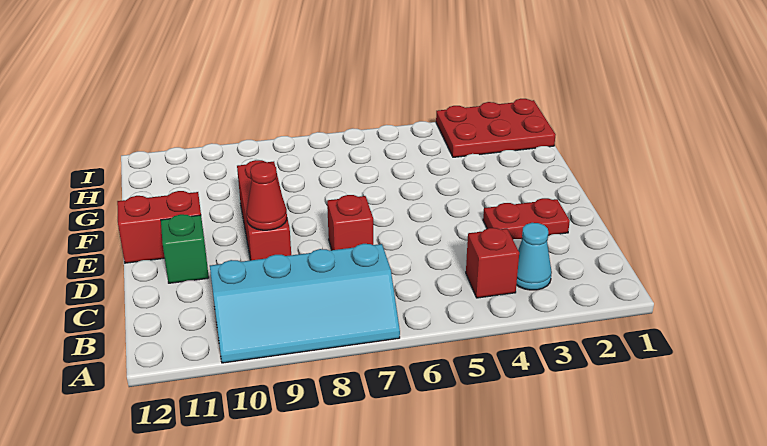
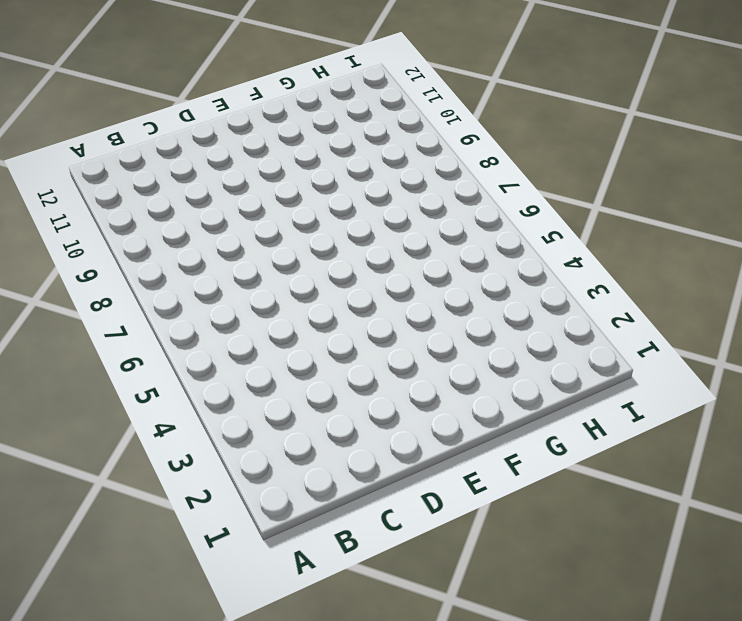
none -> cyan slope A7:B10 level 1 top B
none -> cyan cone B3 level 1

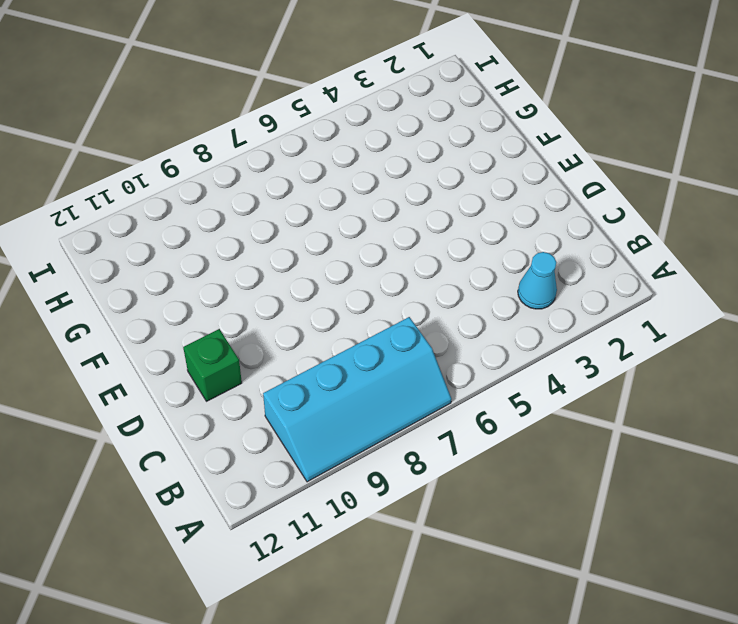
none -> red brick B4 level 1
none -> red plate D2:D3 level 1

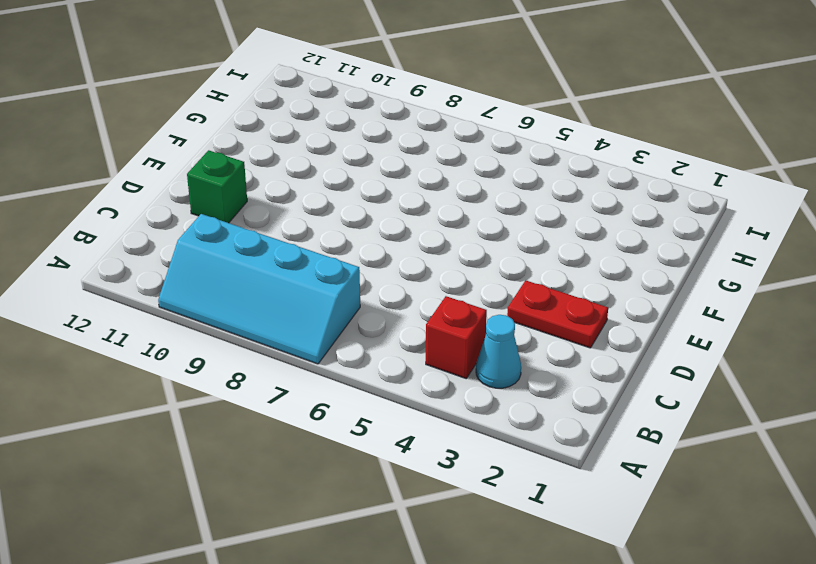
none -> red brick D7 level 1
none -> red brick D9:F9 level 1

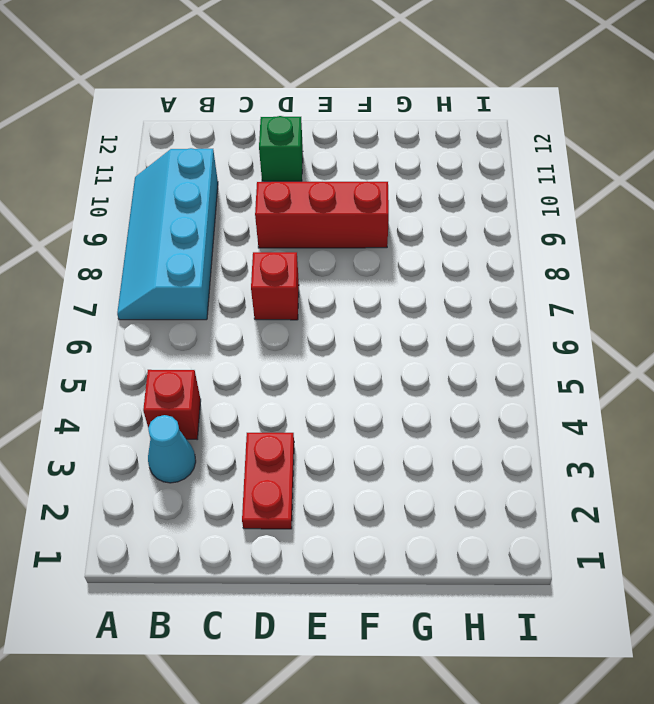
none -> red brick E11:E12 level 1
none -> red plate H1:I3 level 1

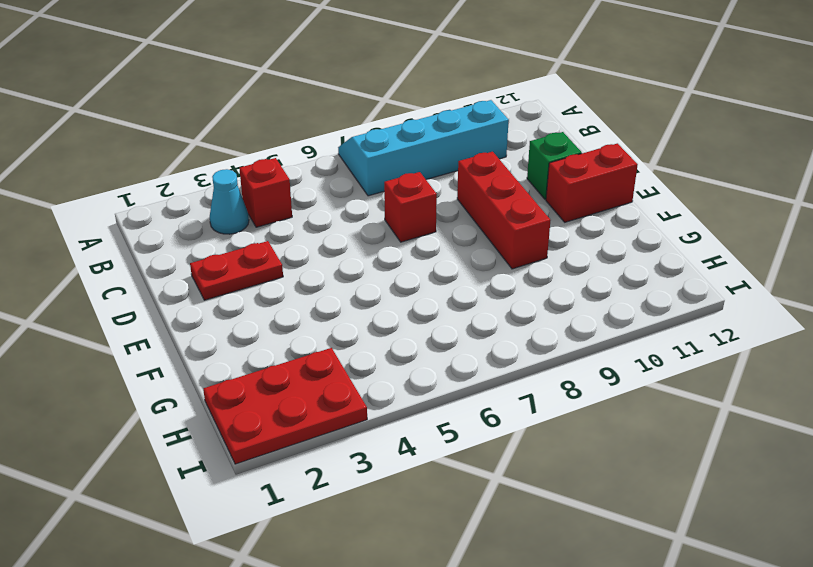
none -> red cone D9 level 2

